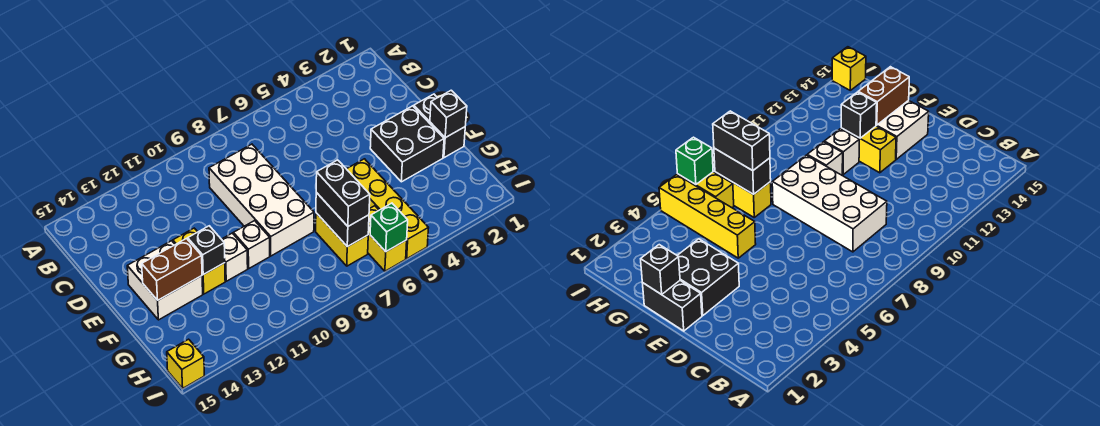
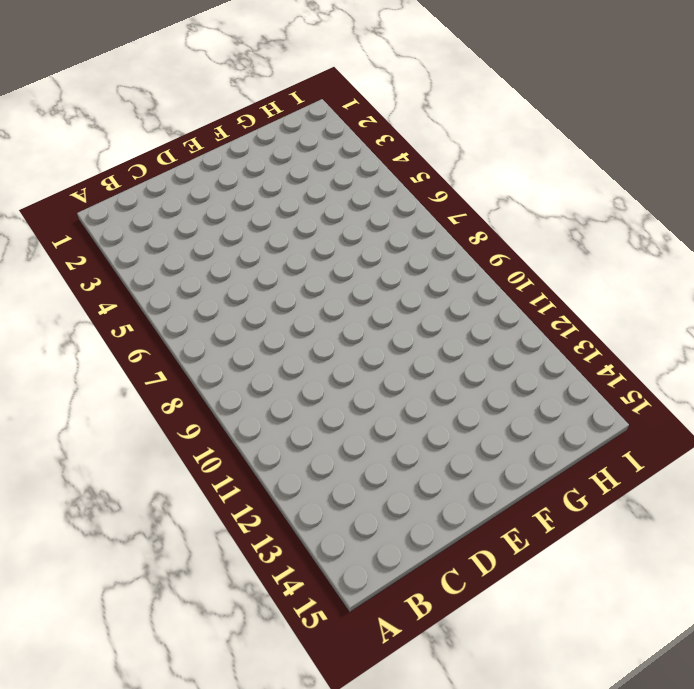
none -> white brick C8:F9 level 1
none -> black brick E1:F1 level 1
none -> black brick E2:F3 level 1

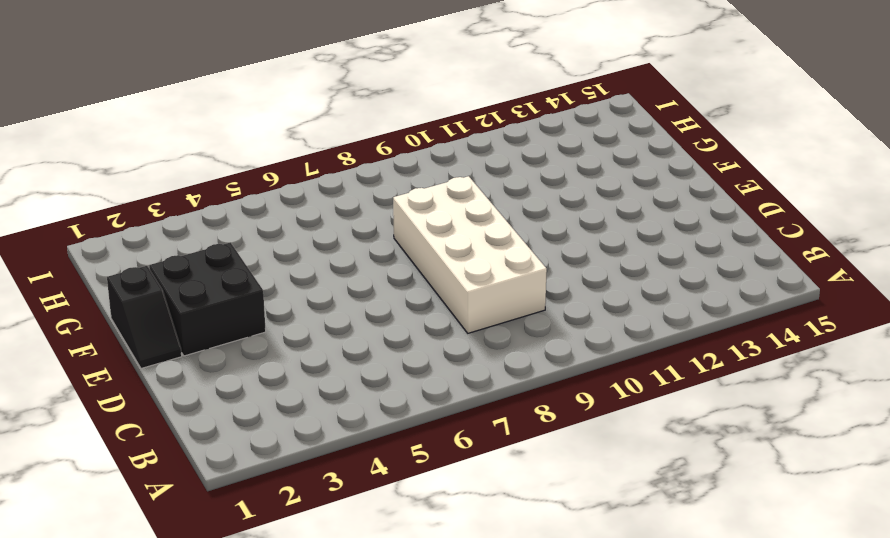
black slope E1:F1 level 1 top F -> black brick E1:F1 level 1
none -> yellow brick E12:F12 level 1
none -> white brick E13:F14 level 1
none -> yellow brick F5:I5 level 1

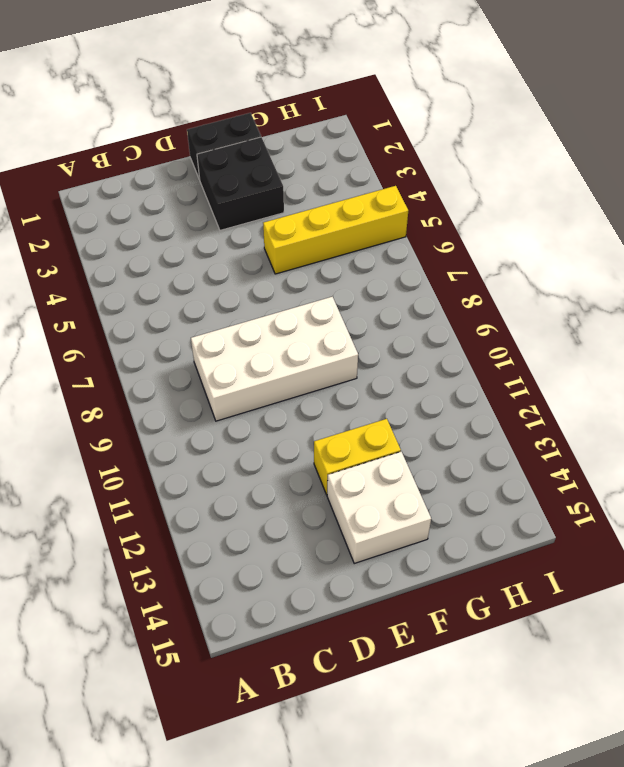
none -> white brick F10 level 1
none -> white brick F11 level 1
none -> yellow brick G7:H7 level 1

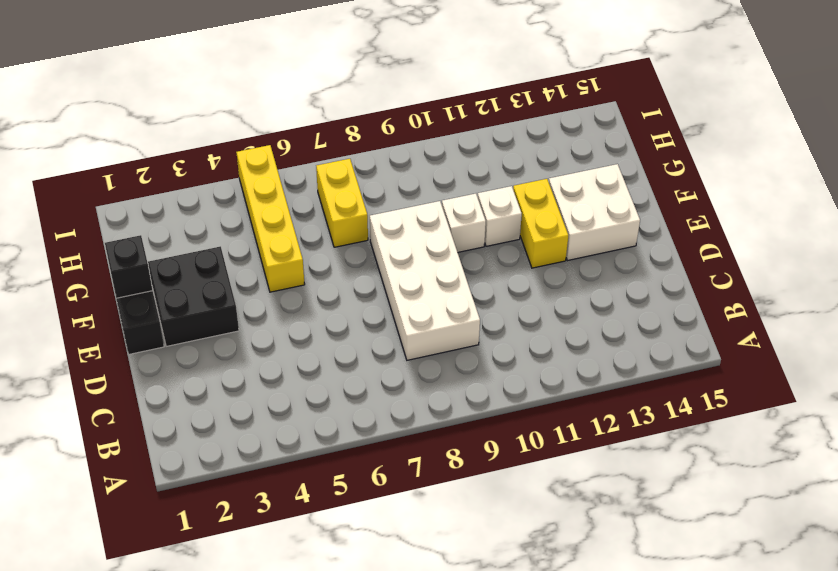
none -> yellow brick H6:I6 level 1
none -> yellow brick I15 level 1
none -> black brick F12 level 2

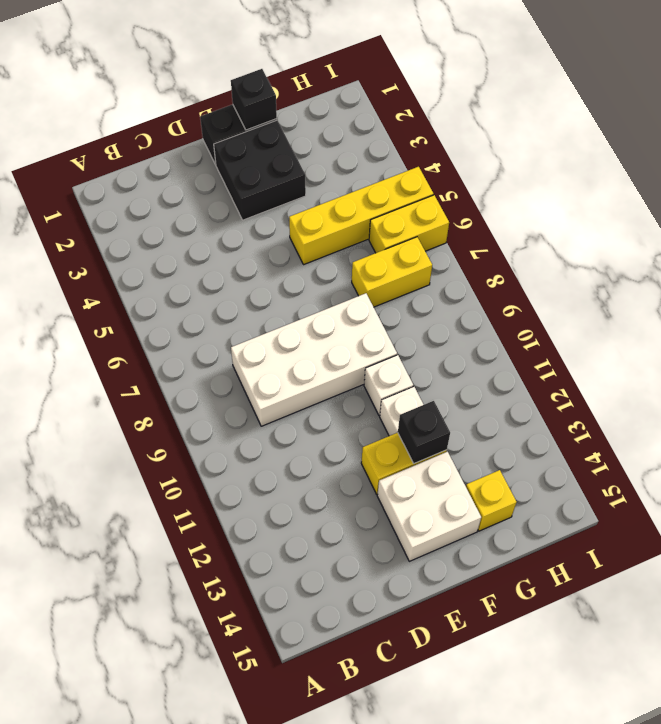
yellow brick G14 level 1 -> yellow brick I15 level 1
none -> brown brick F13:F14 level 2
none -> black brick G7:H7 level 2
none -> green brick I6 level 2

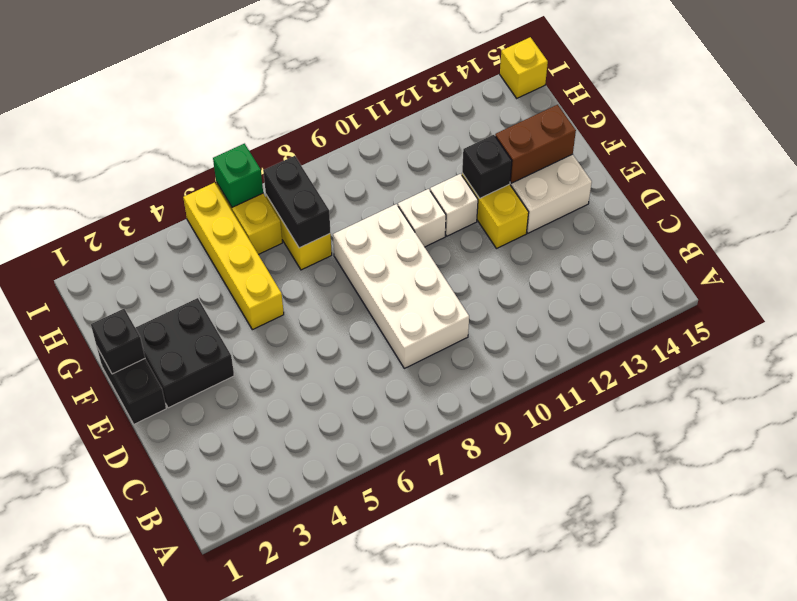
none -> black brick G7:H7 level 3

